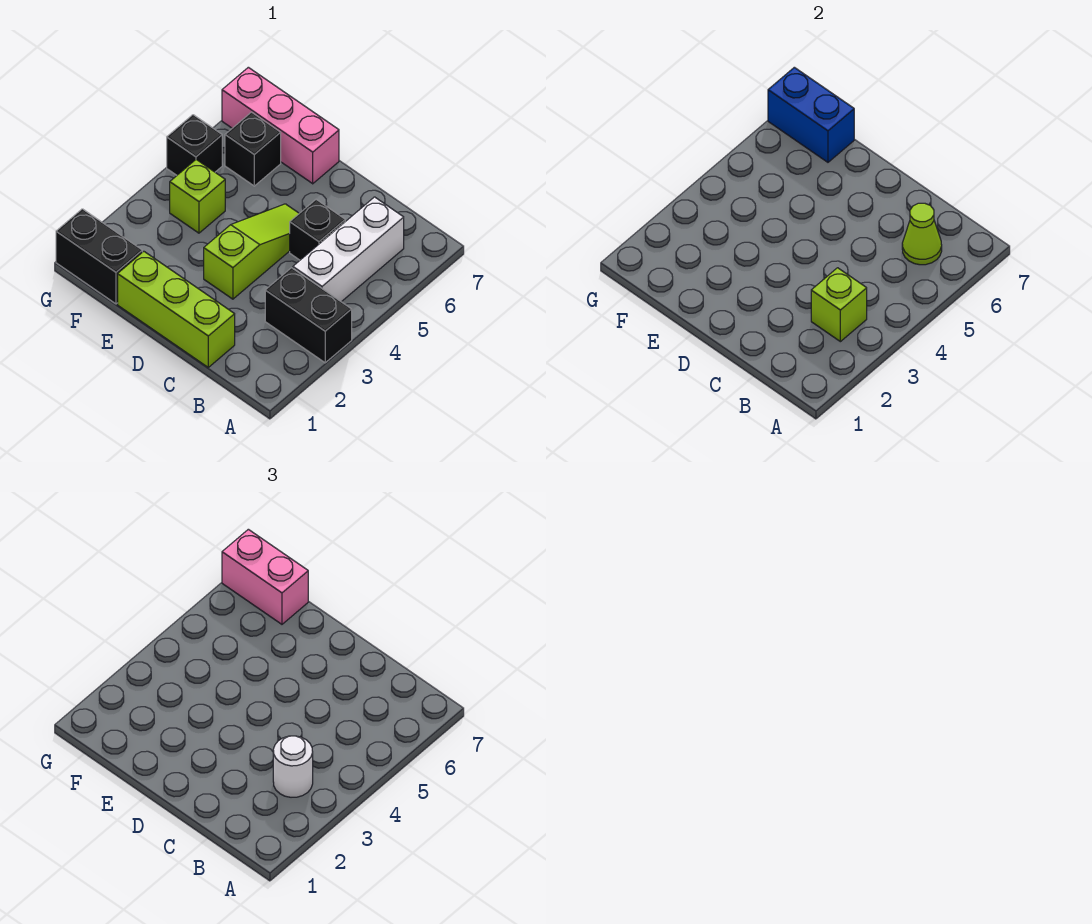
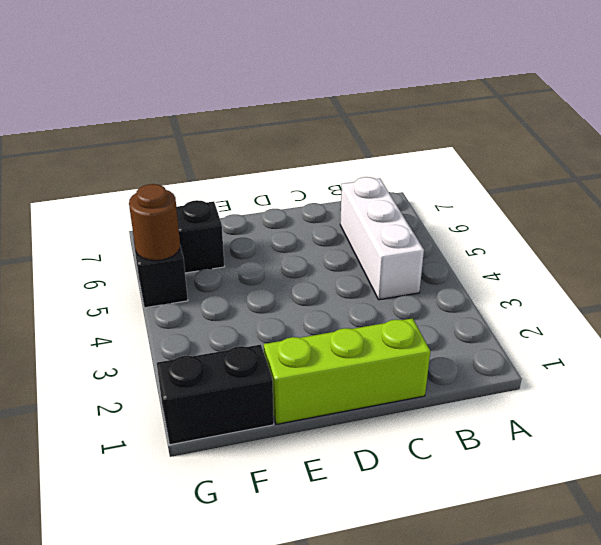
brown round brick G5 level 2 -> none
none -> black brick A3:B3 level 1
none -> black brick C5 level 1
none -> lime slope D3:D5 level 1 top 3

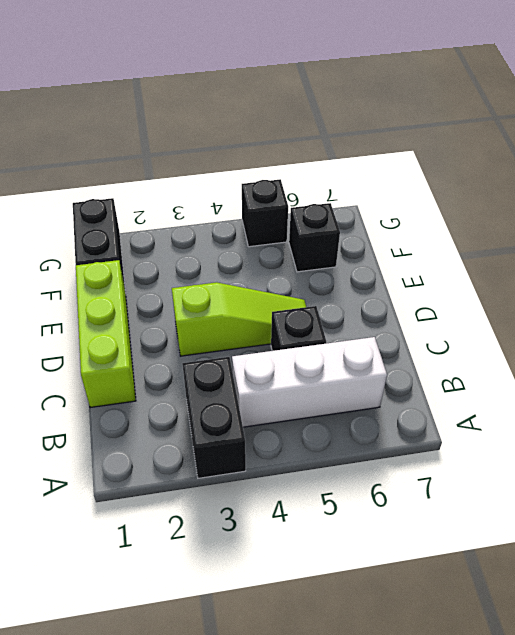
none -> pink brick E7:G7 level 1
none -> lime brick F4 level 1
none -> lime brick B3 level 2

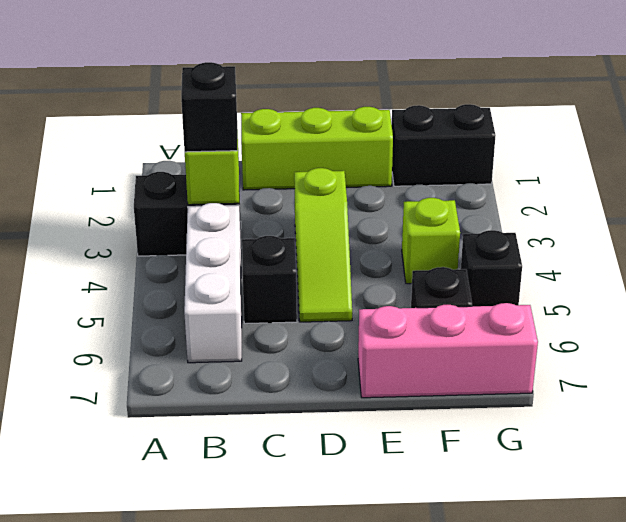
black brick B3 level 3 -> white round brick B3 level 3
none -> lime cone B6 level 2
none -> blue brick F7:G7 level 2
none -> pink brick F7:G7 level 3

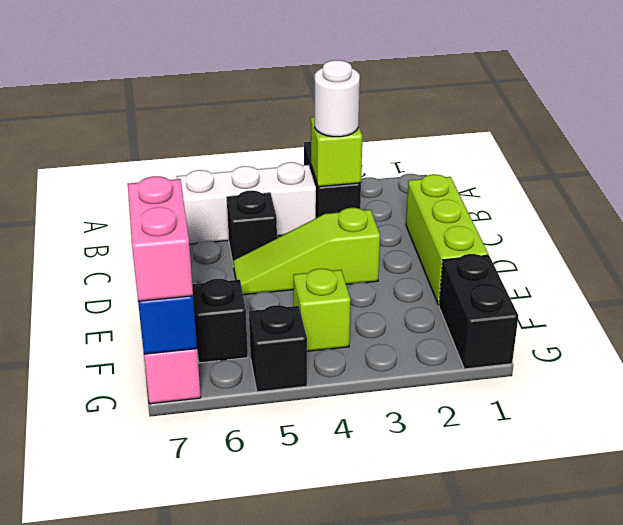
none -> lime cone B6 level 2

